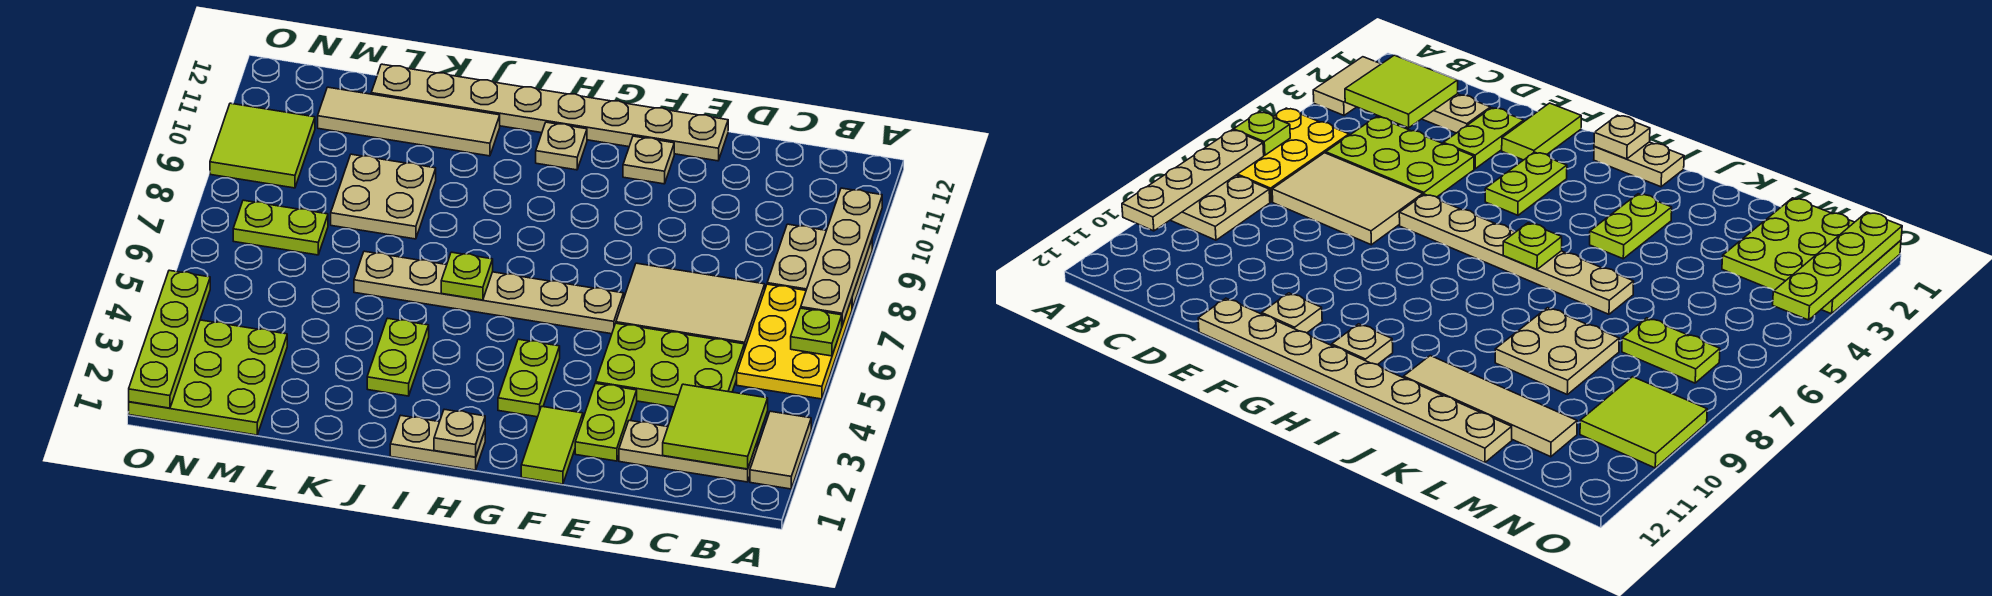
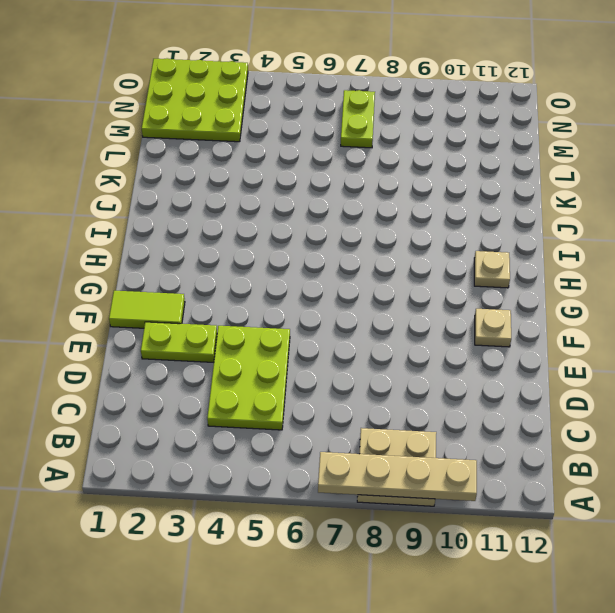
none -> tan tile A2:A3 level 1
none -> yellow plate A5:B7 level 1
none -> tan plate B2:D2 level 1

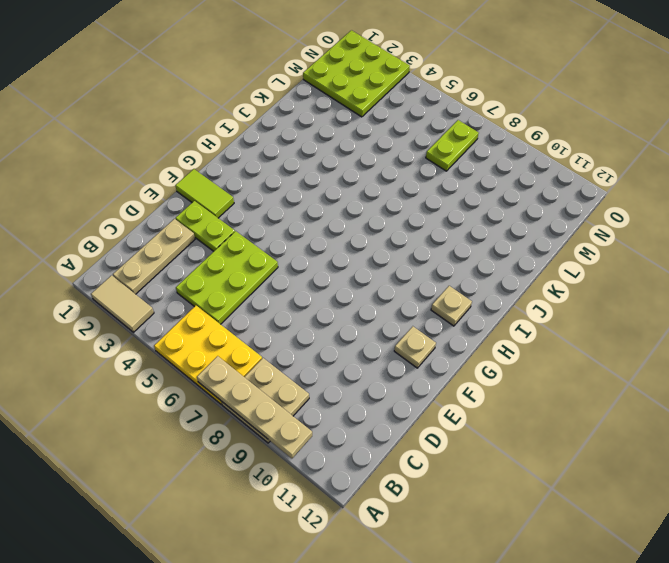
none -> tan tile C6:E7 level 1
none -> tan plate E12:L12 level 1
none -> tan plate F6:K6 level 1

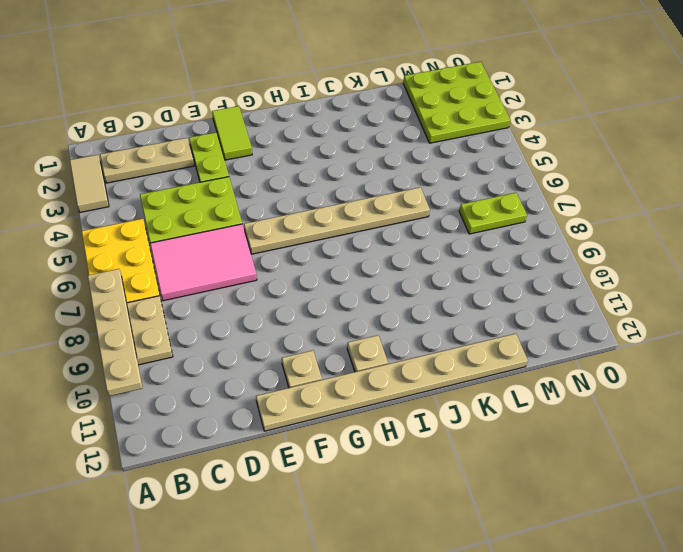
pink tile C6:E7 level 1 -> tan tile C6:E7 level 1
none -> lime plate G3:G4 level 1
none -> tan plate H1:I1 level 1
none -> lime plate J3:J4 level 1

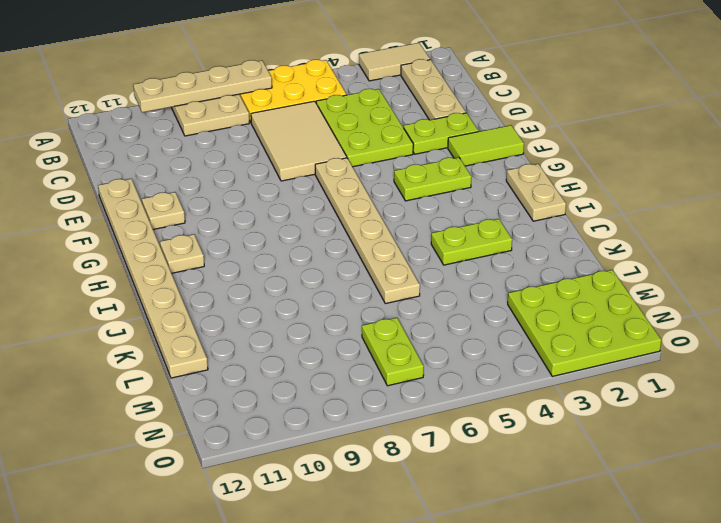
none -> tan tile J11:M11 level 1
none -> tan plate K8:L9 level 1
none -> lime tile N9:O10 level 1

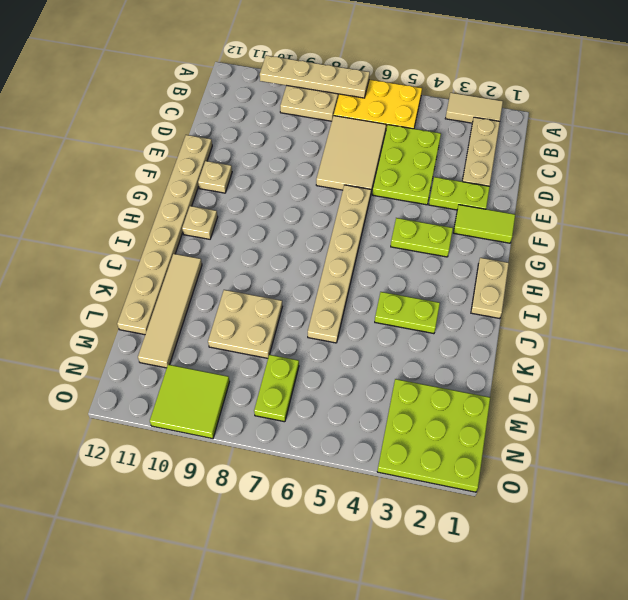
none -> lime plate A6 level 2
none -> lime tile B2:C3 level 2
none -> tan plate H1 level 2

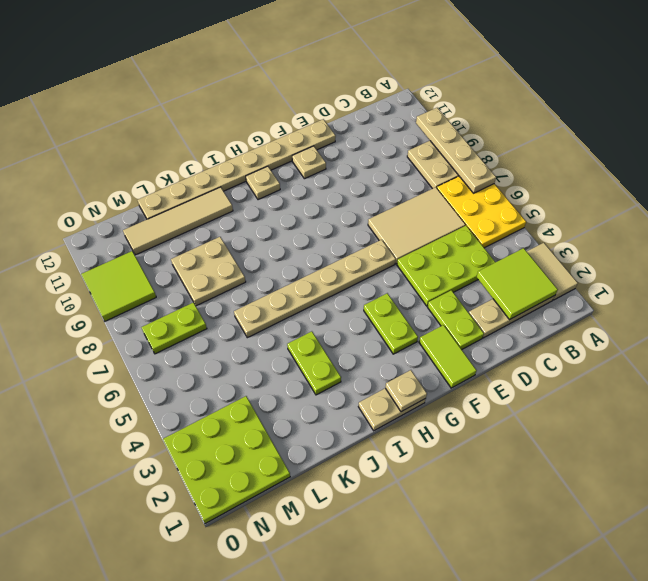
none -> lime plate A6 level 2
none -> lime plate I6 level 2
none -> lime plate O1:O4 level 2

